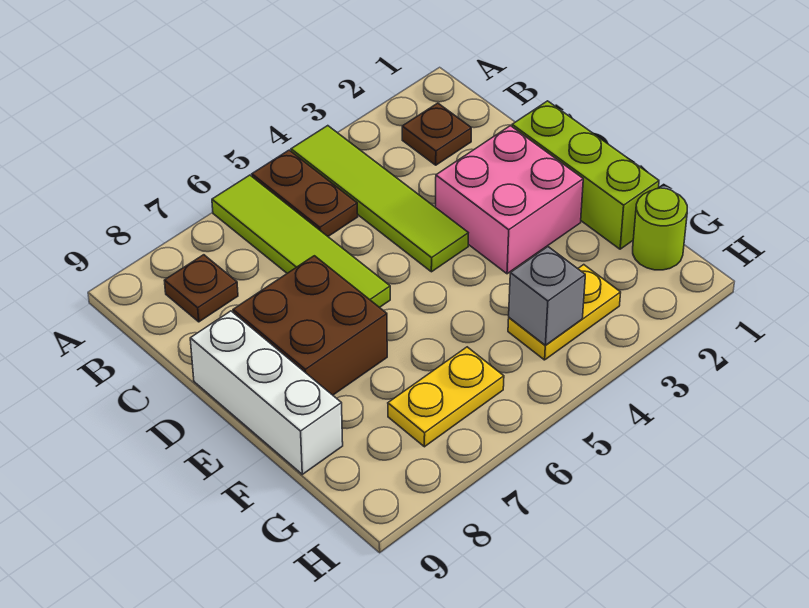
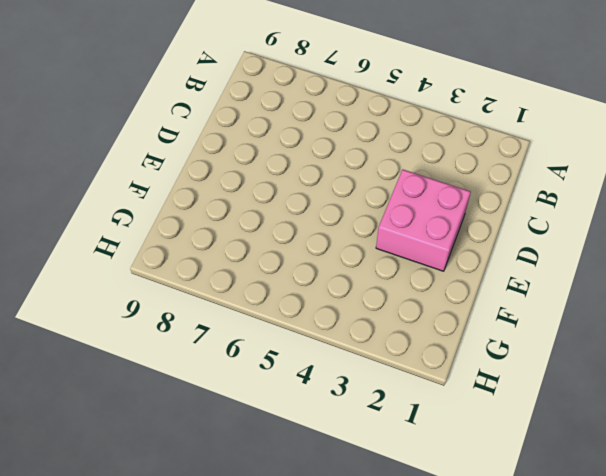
none -> lime tile A4:D4 level 1
none -> brown plate A5:B5 level 1
none -> lime tile A6:D6 level 1

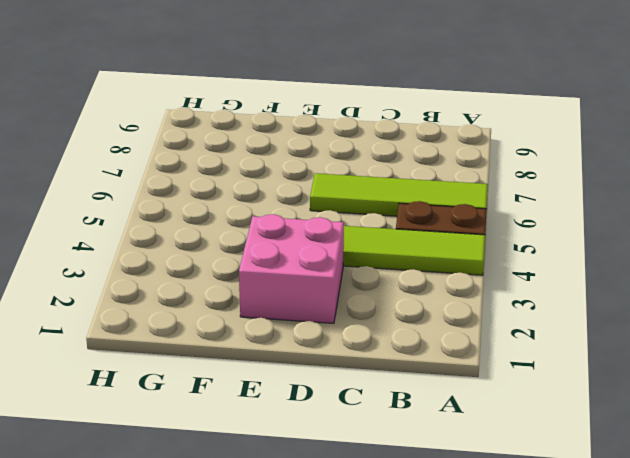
none -> brown plate B2 level 1
none -> brown plate B8 level 1
none -> lime brick D1:F1 level 1

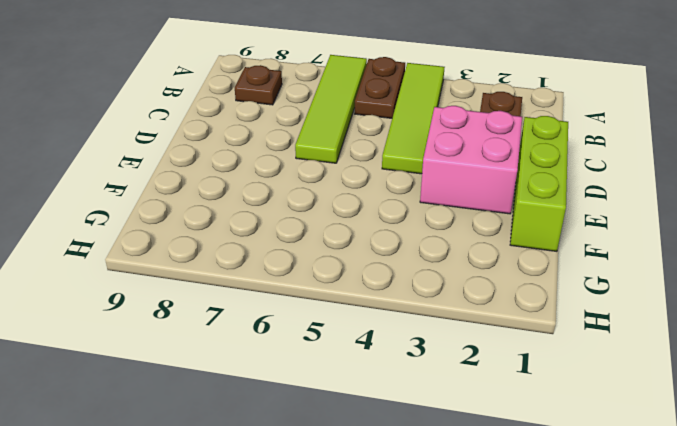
none -> brown brick D7:E8 level 1
none -> white brick D9:F9 level 1
none -> lime round brick G1 level 1

